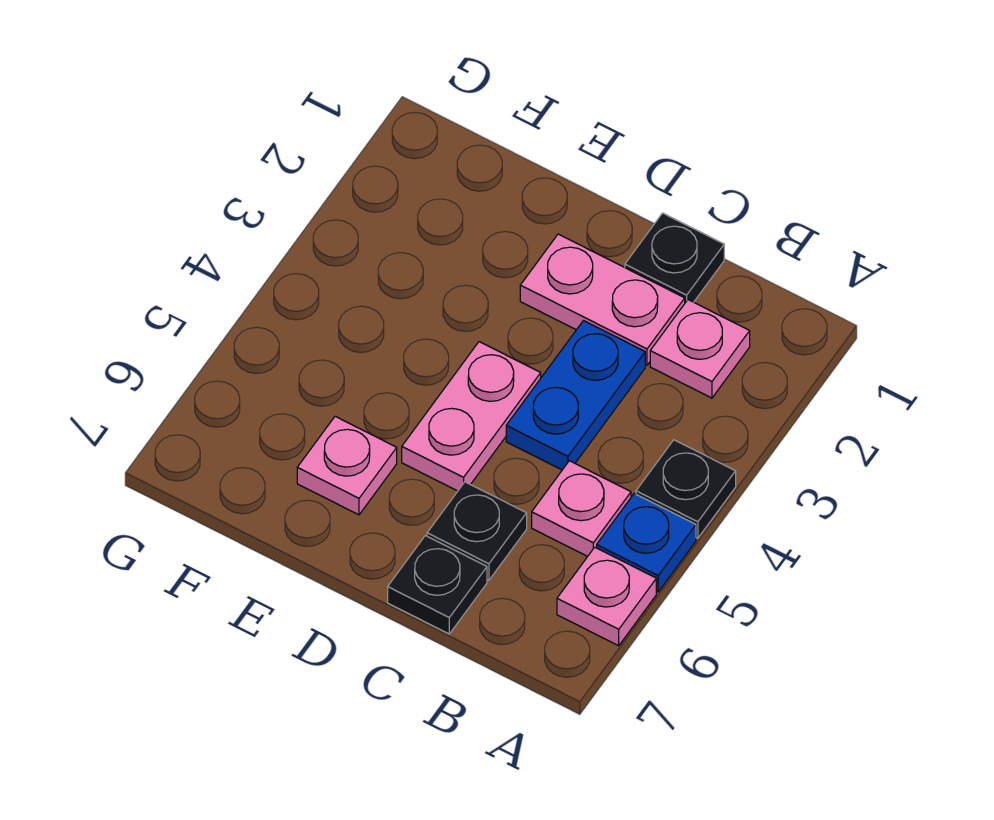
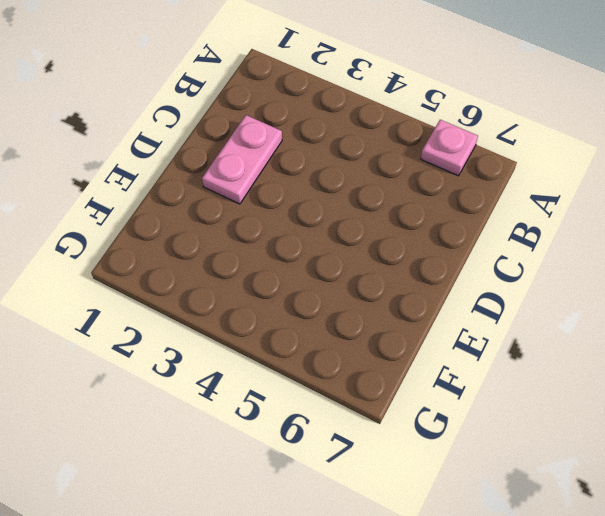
none -> black plate A4 level 1
none -> blue plate A5 level 1
none -> pink plate B2 level 1

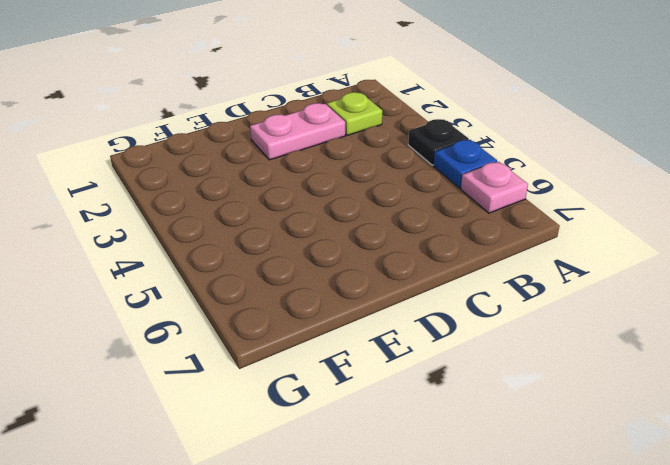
lime plate B2 level 1 -> pink plate B2 level 1
none -> pink plate B5 level 1
none -> black plate C1 level 1
none -> blue plate C3:C4 level 1

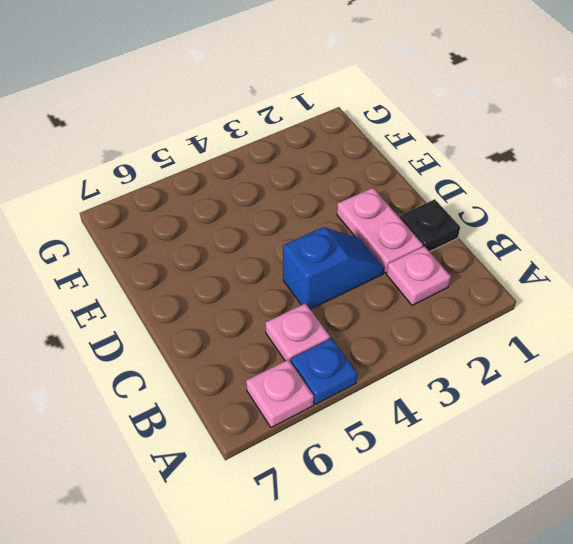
blue slope C3:C4 level 1 top 4 -> blue plate C3:C4 level 1
none -> black plate A4 level 1
none -> black plate C6 level 1
none -> black plate C7 level 1

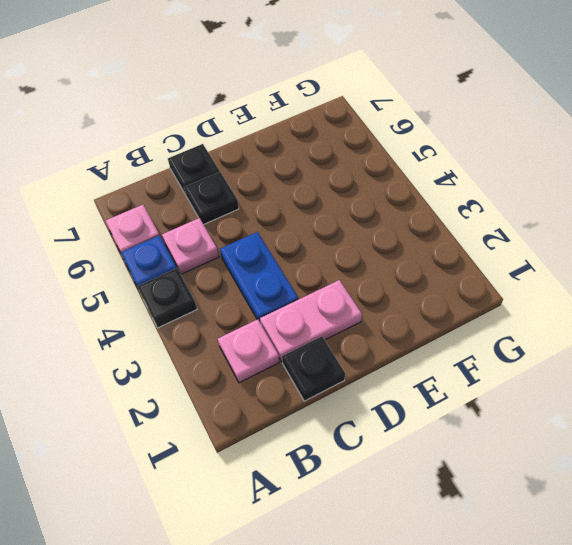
none -> pink plate D4:D5 level 1
none -> pink plate E6 level 1

